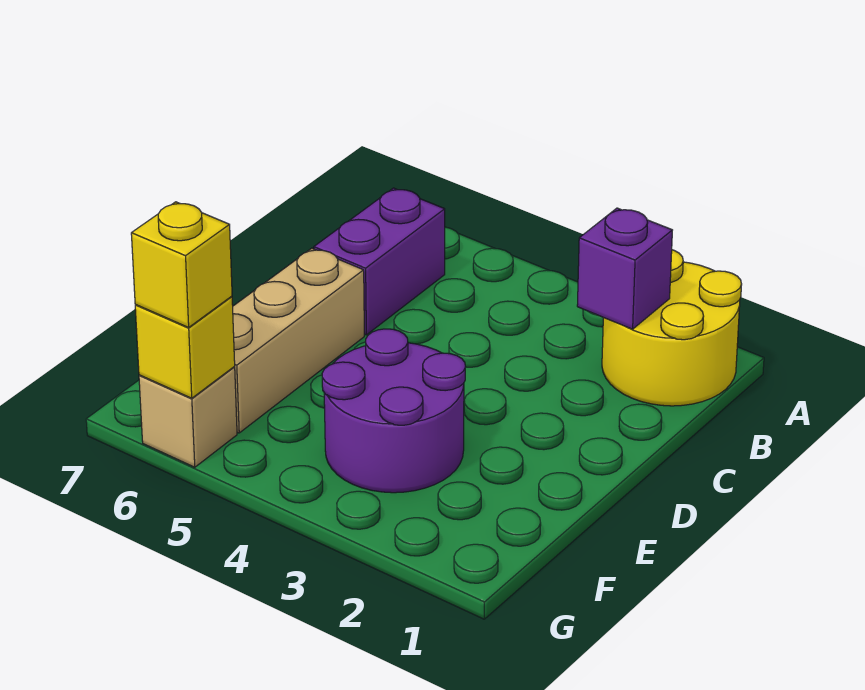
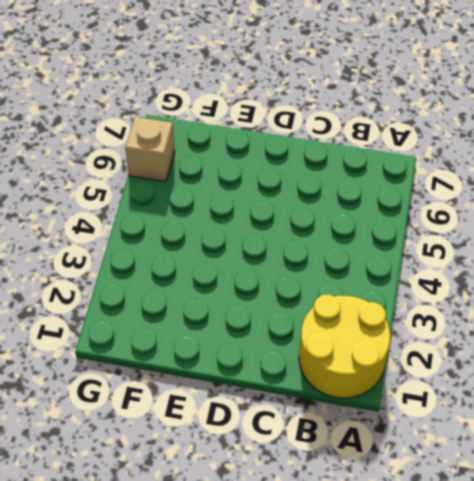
none -> purple brick B6:C6 level 1
none -> tan brick D6:F6 level 1

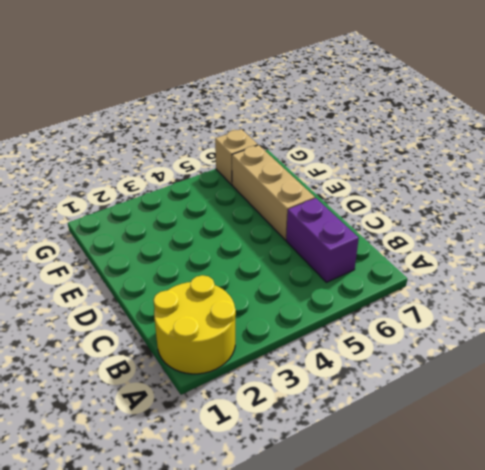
none -> purple round brick E3:F4 level 1
none -> purple brick B2 level 2

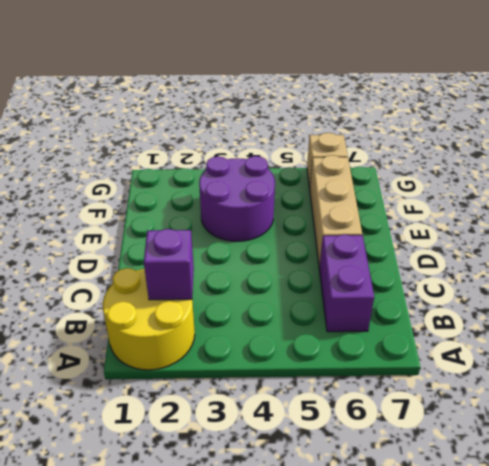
none -> yellow brick G6 level 2
none -> yellow brick G6 level 3

